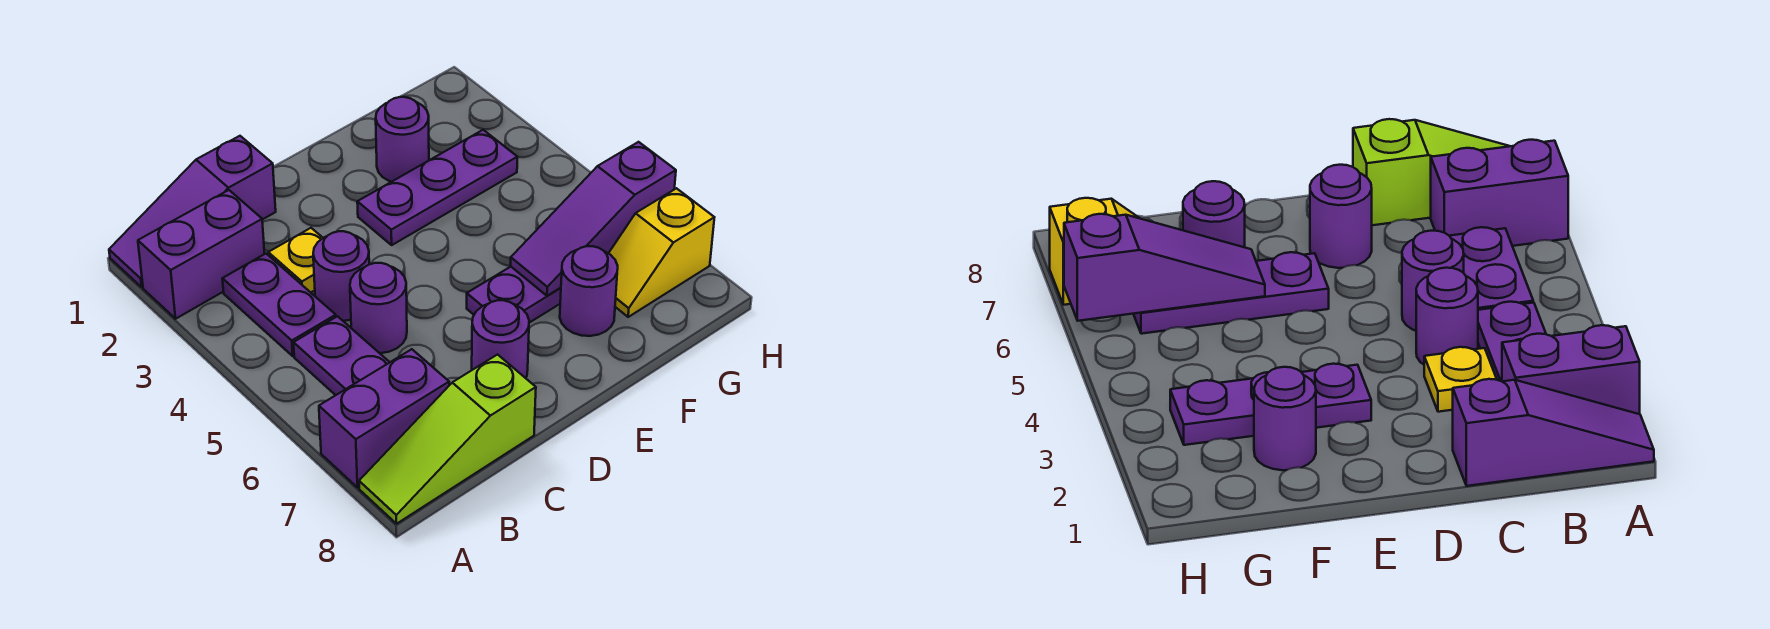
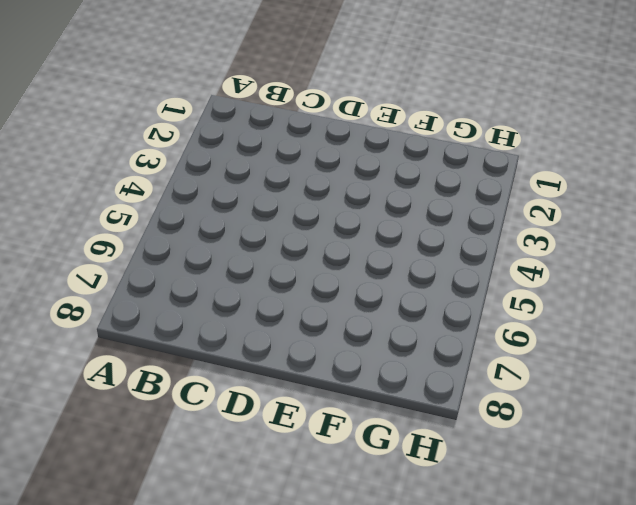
none -> purple slope A1:C1 level 1 top C
none -> purple brick A2:B2 level 1
none -> purple brick A7:B7 level 1

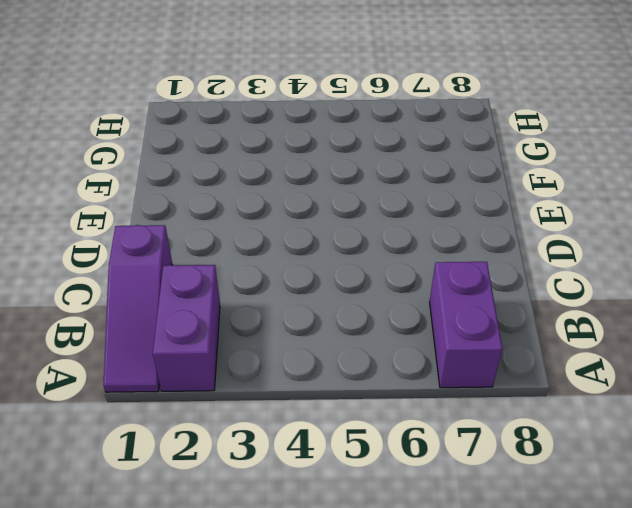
none -> lime slope A8:C8 level 1 top C
none -> purple plate B3:B4 level 1
none -> purple plate B5:B6 level 1

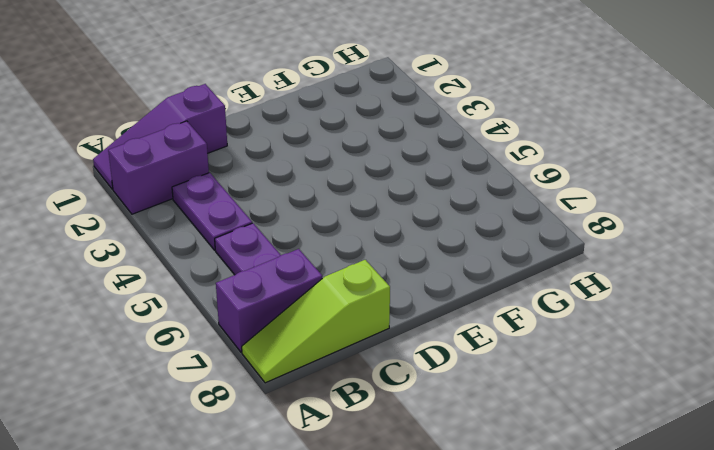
none -> yellow plate C3 level 1
none -> purple round brick C4 level 1
none -> purple round brick C5 level 1

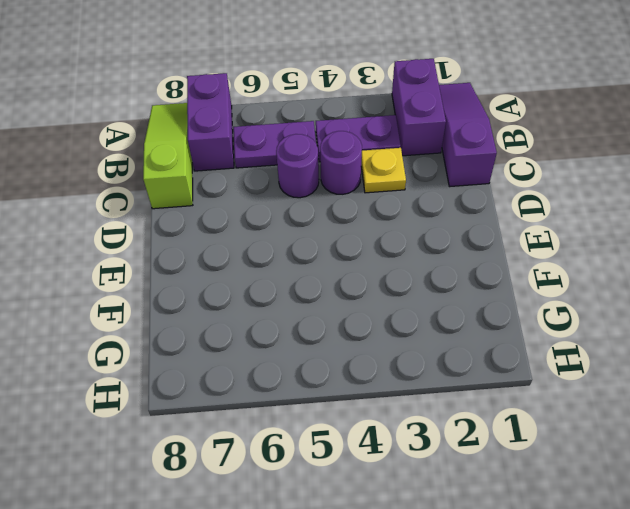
none -> purple round brick D7 level 1
none -> purple plate E3:G3 level 1
none -> purple plate E6:G6 level 1

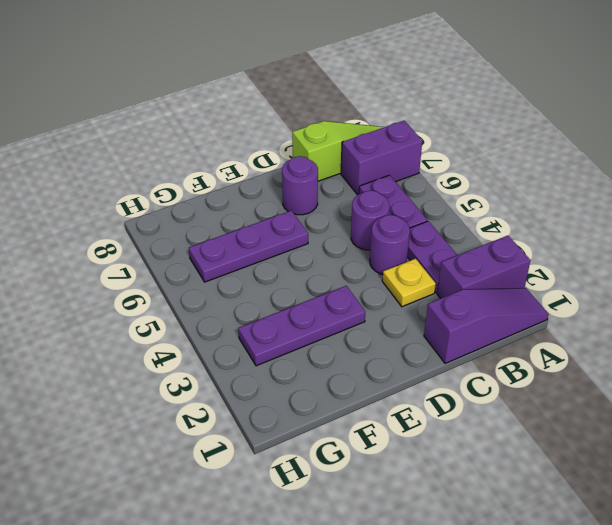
none -> purple round brick F2 level 1
none -> purple round brick F7 level 1
none -> yellow slope G7:H7 level 1 top H

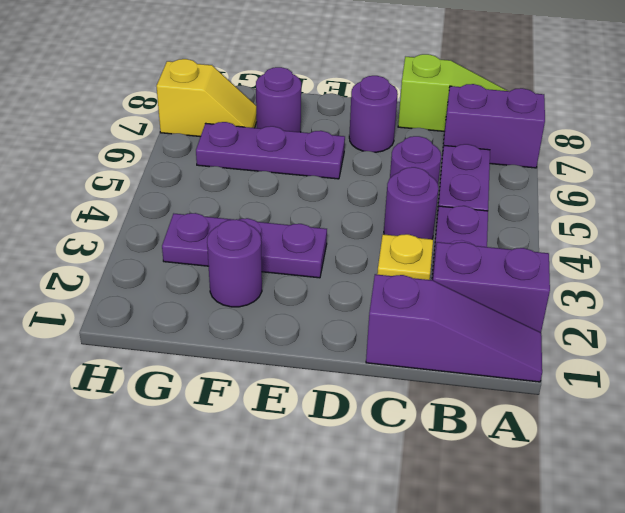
none -> purple slope F6:H6 level 2 top H

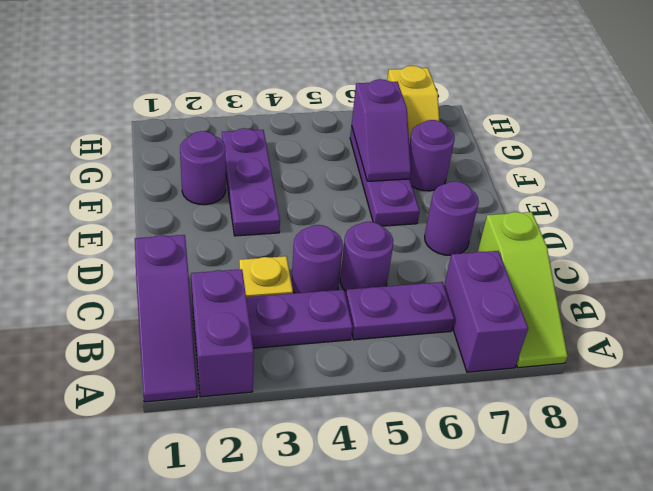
purple slope F6:G6 level 2 top G -> purple slope F6:H6 level 2 top H

